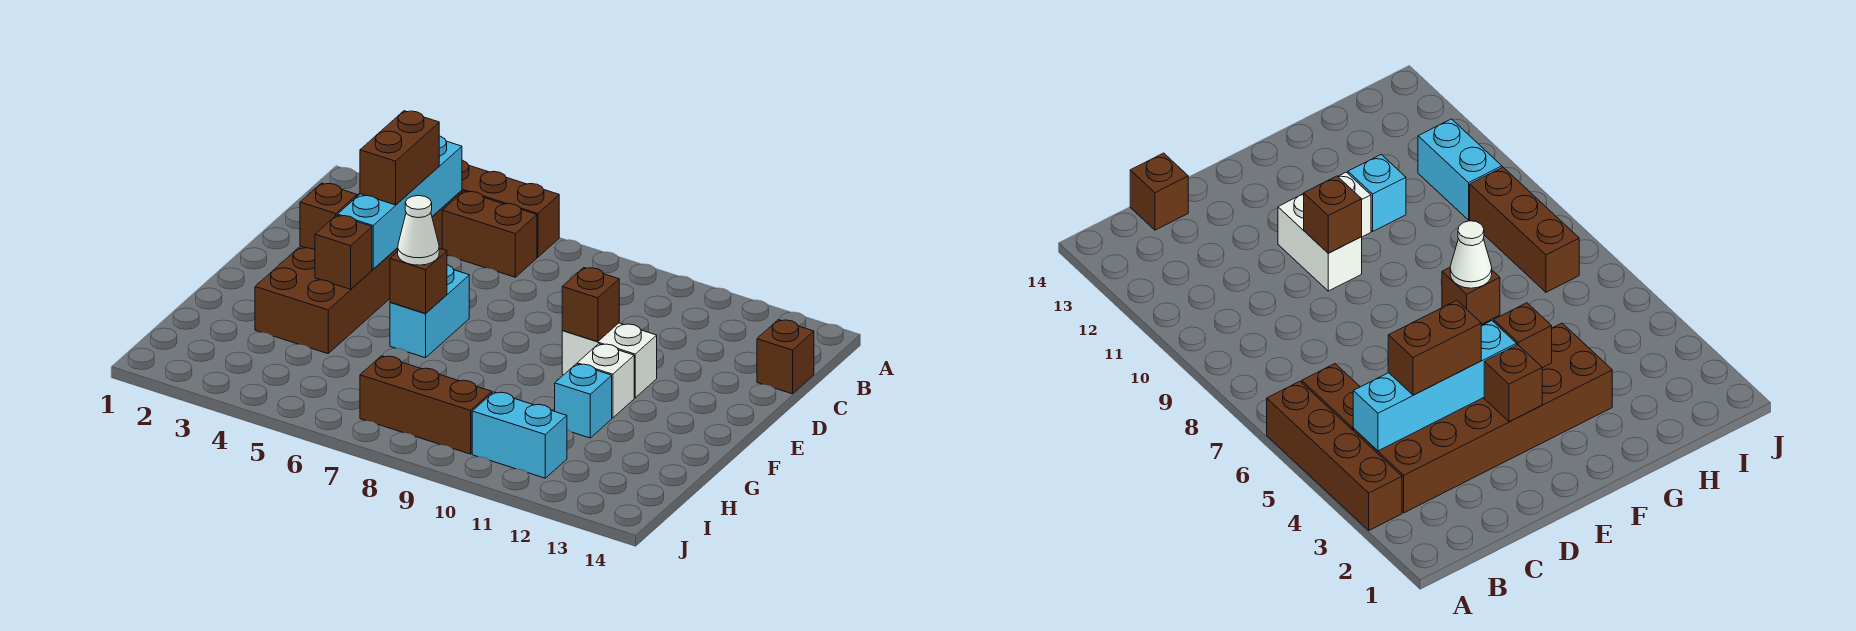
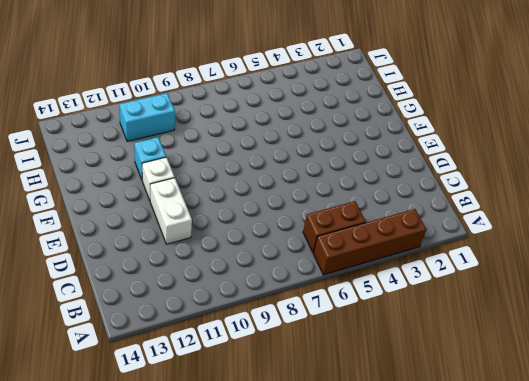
white brick D11:E11 level 1 -> white brick E10:E11 level 1
none -> brown brick B3:G4 level 1
none -> brown brick C14 level 1
none -> cyan brick E6:F6 level 1

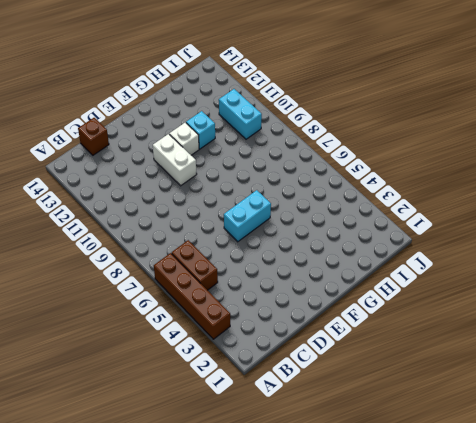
none -> brown brick B3:G4 level 1
none -> brown brick I7:I9 level 1
none -> cyan brick B4:E4 level 2

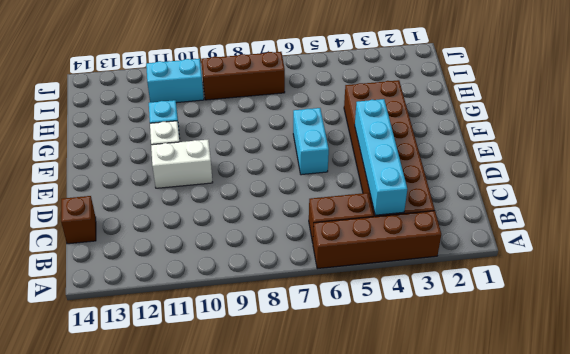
none -> brown brick E3 level 2
none -> brown brick E10 level 2
none -> brown brick F4 level 2

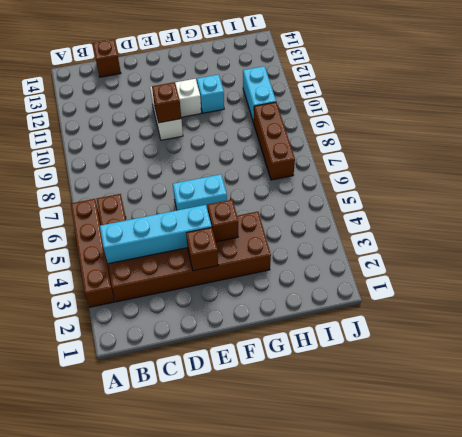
none -> brown brick F6 level 2
none -> brown brick C4:D4 level 3
none -> white cone F6 level 3

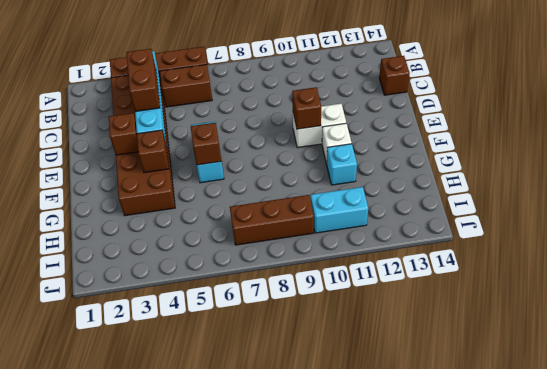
none -> white cone F6 level 3

